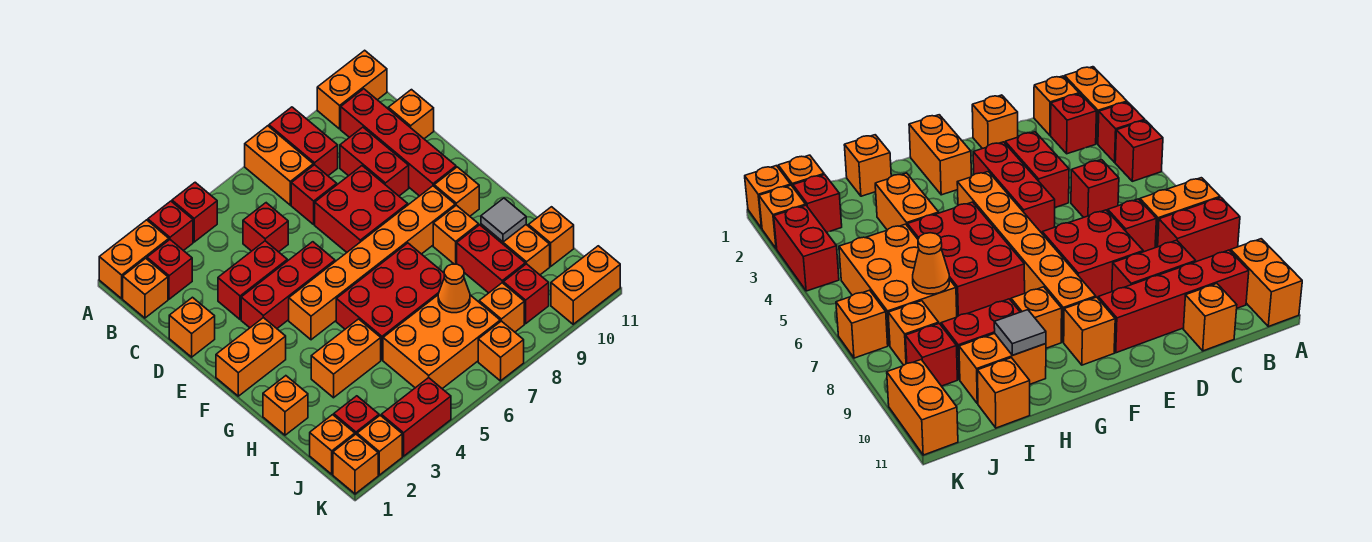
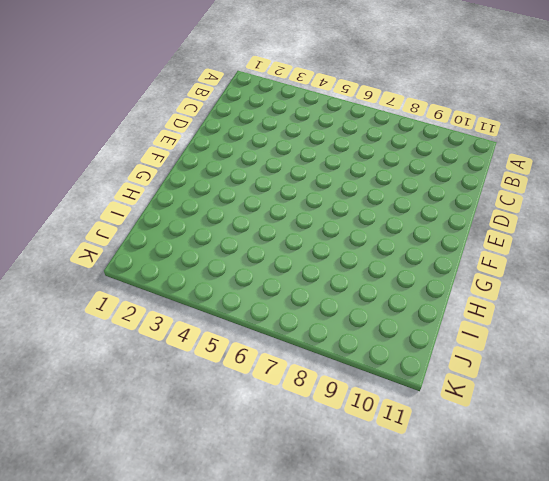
none -> orange brick A1:A2 level 1
none -> red brick A3 level 1
none -> red brick A4 level 1
none -> orange brick A7:B7 level 1

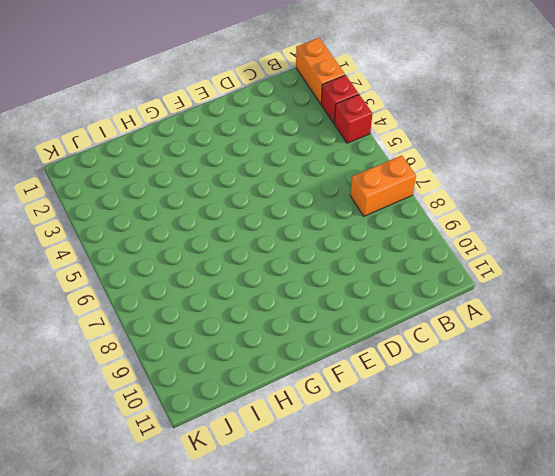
none -> red brick A8:B8 level 1
none -> orange brick A10:A11 level 1
none -> orange brick B1 level 1
none -> red brick B2 level 1

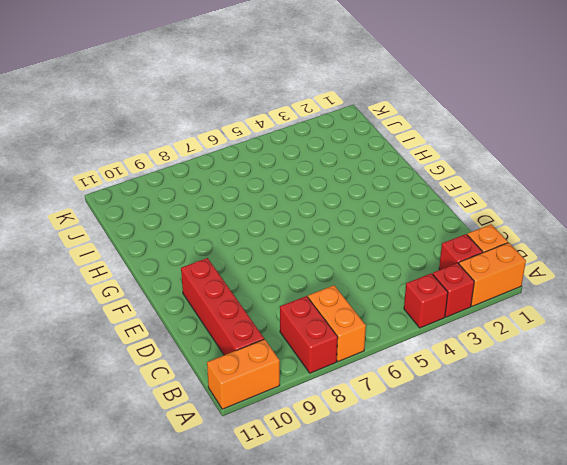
none -> red brick C5 level 1
none -> red brick C7 level 1
none -> red brick C9:D9 level 1
none -> orange brick C11 level 1

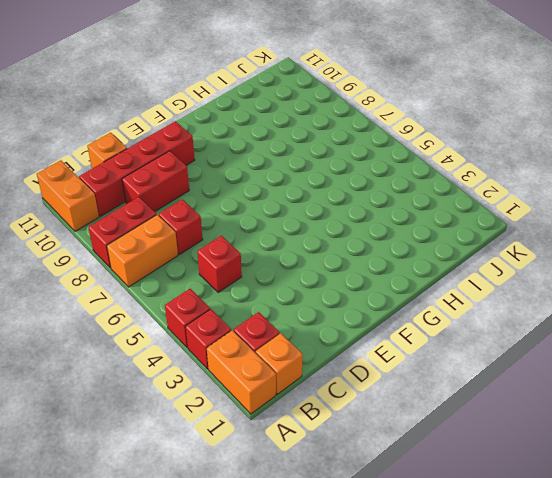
none -> orange brick D1 level 1
none -> red brick D3:D4 level 1
none -> red brick D7:E8 level 1
none -> red brick E3:E5 level 1

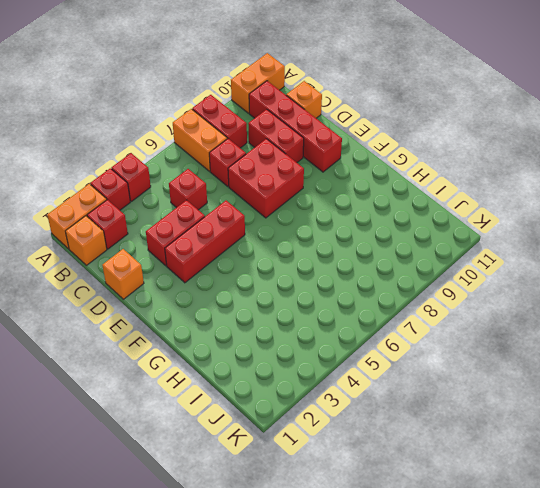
none -> orange brick F1:F2 level 1
none -> orange brick F4:F9 level 1
none -> orange brick F10 level 1
none -> red brick G5:H7 level 1

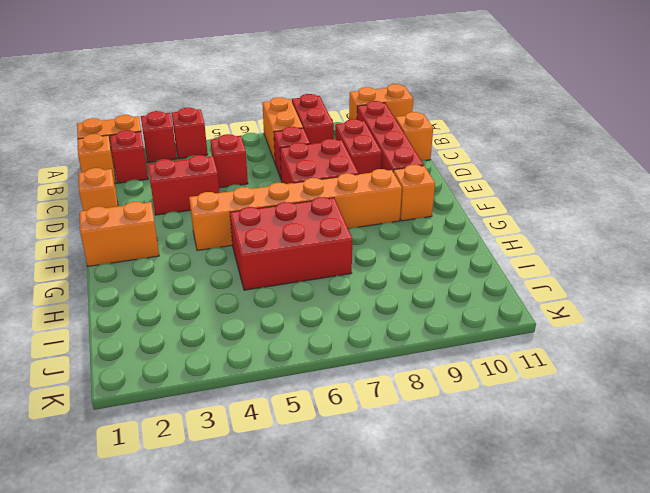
none -> red brick E3:E5 level 1
none -> orange brick G9 level 1
none -> orange brick H1 level 1
none -> orange brick H3:H4 level 1

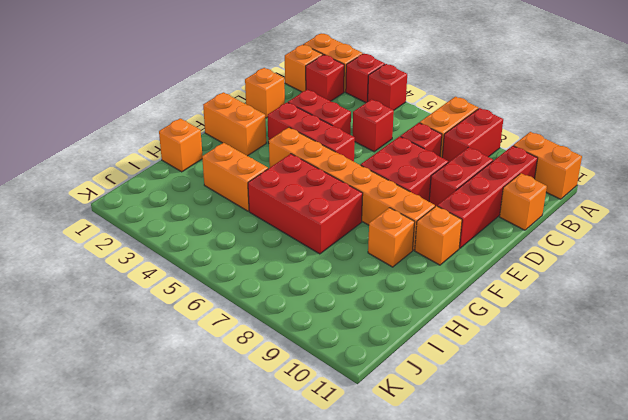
none -> red brick H9:I9 level 1
none -> orange brick H10:I10 level 1
none -> orange brick I5:J7 level 1
none -> orange brick I11 level 1

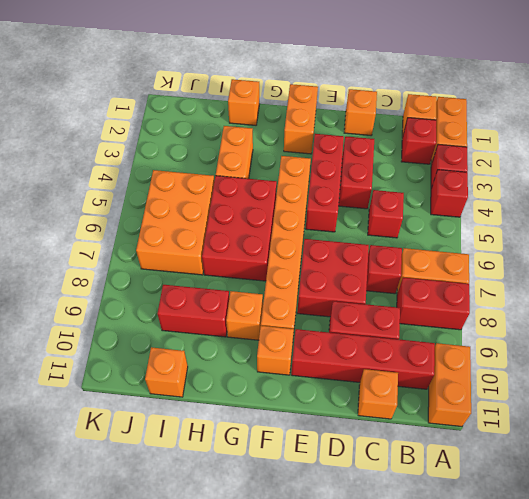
none -> orange brick H10:I10 level 1
none -> orange brick J1 level 1
none -> red brick J2 level 1
none -> orange brick J8 level 1

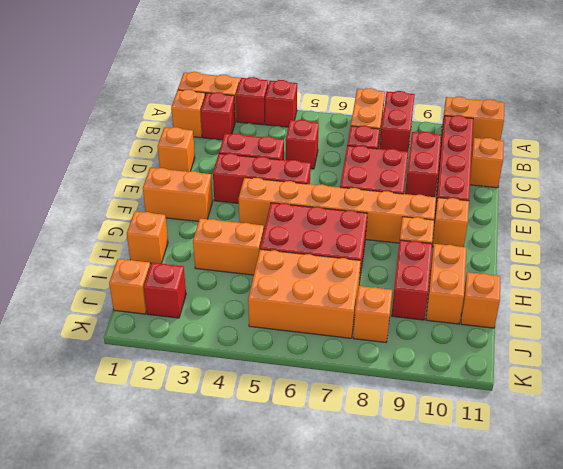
none -> red brick J9 level 1
none -> orange brick K1 level 1
none -> orange brick K2 level 1
none -> red brick K3:K4 level 1

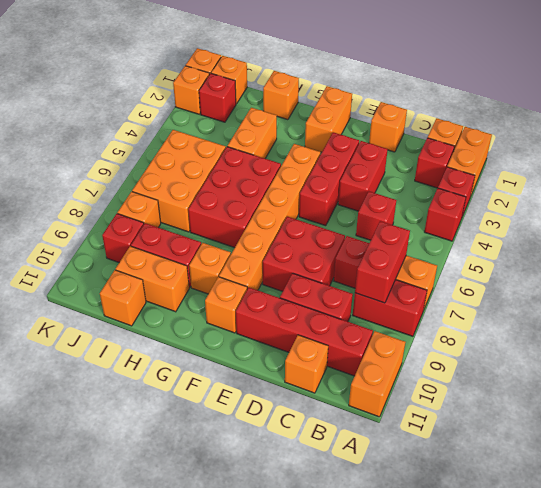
red brick B7:B8 level 2 -> red brick K3:K4 level 1
none -> orange brick K7 level 1
none -> orange brick K10:K11 level 1
none -> grey tile H10 level 2
none -> orange cone I7 level 2

